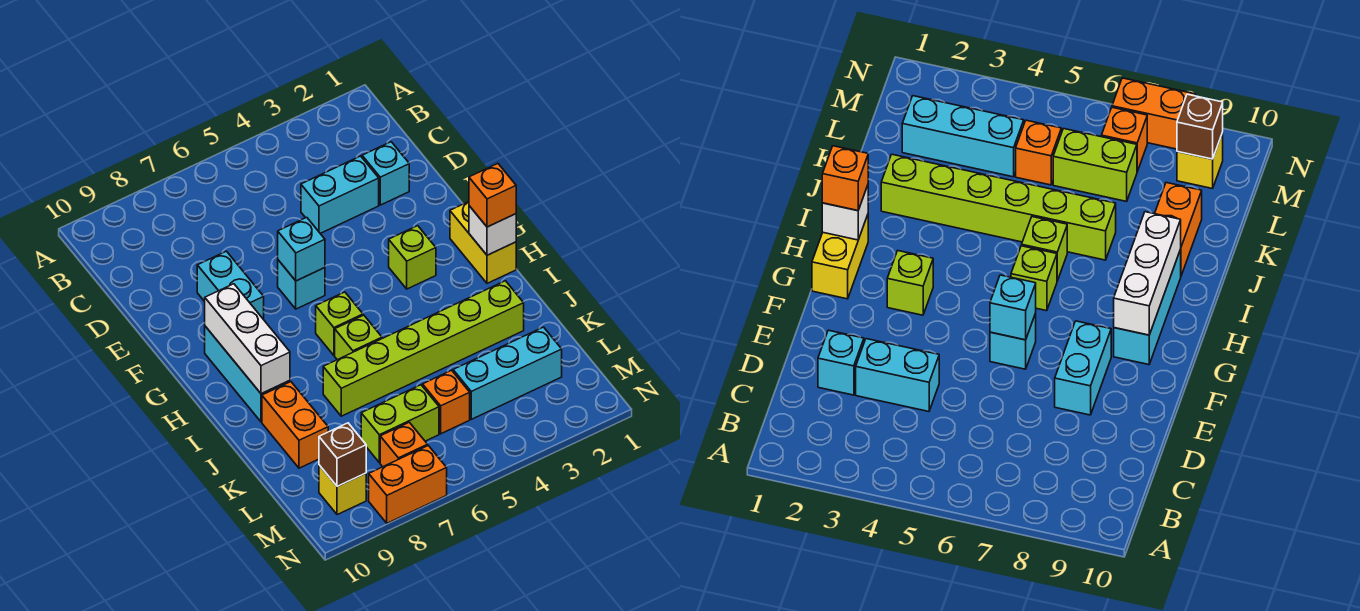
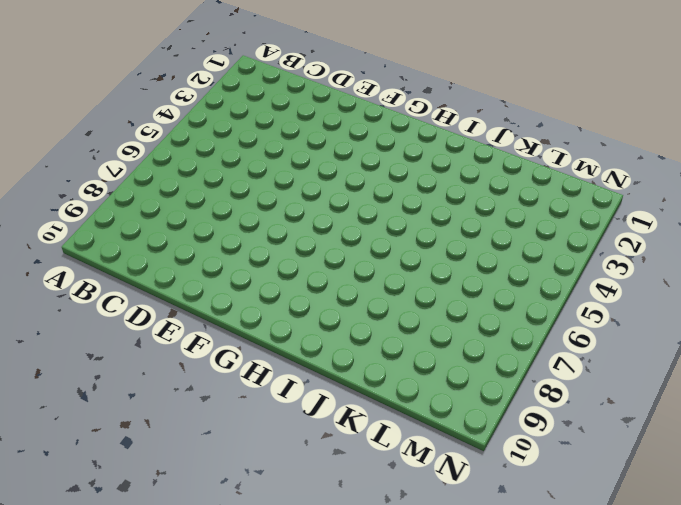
none -> cyan brick D2 level 1
none -> cyan brick D3:D4 level 1
none -> cyan brick E8:F8 level 1

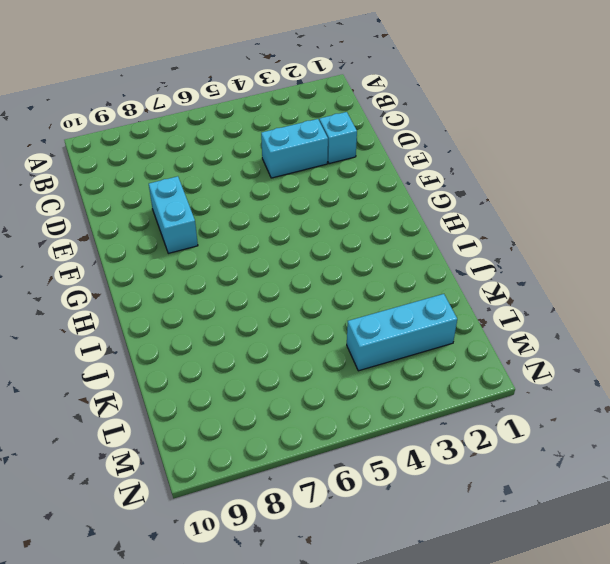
none -> cyan brick F6 level 1
none -> yellow brick G1:H1 level 1
none -> lime brick G3 level 1

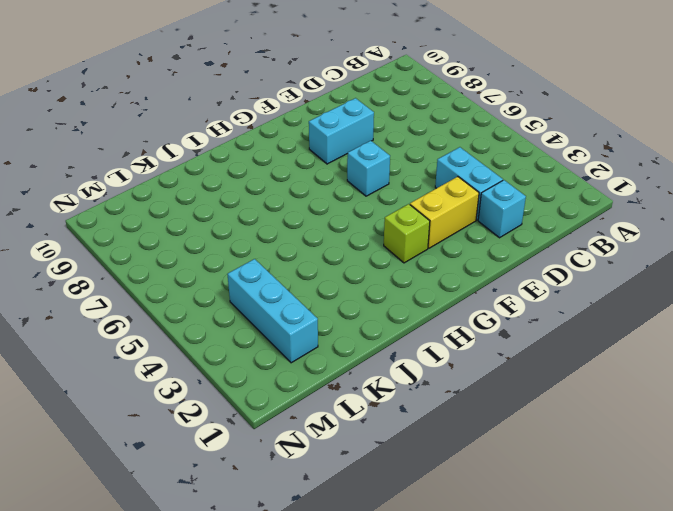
yellow brick E3:F3 level 1 -> yellow brick G1:H1 level 1
none -> cyan brick G9:I9 level 1
none -> lime brick H6 level 1
none -> lime brick I6 level 1

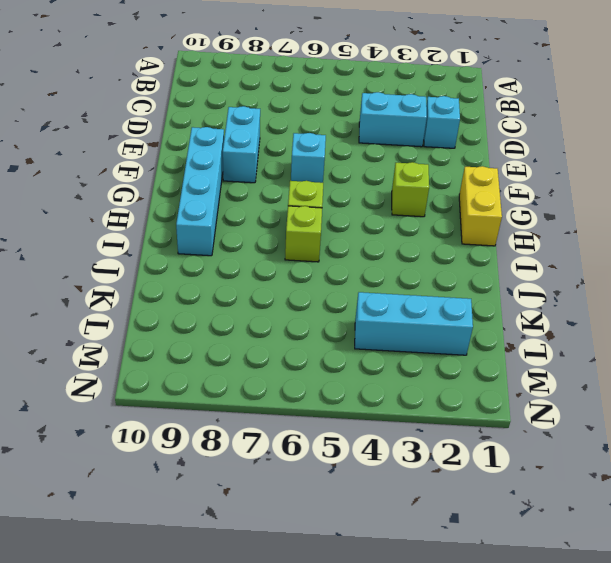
cyan brick F9:I9 level 1 -> cyan brick G9:I9 level 1
none -> lime brick J2:J7 level 1
none -> orange brick J9:K9 level 1
none -> orange brick L5 level 1

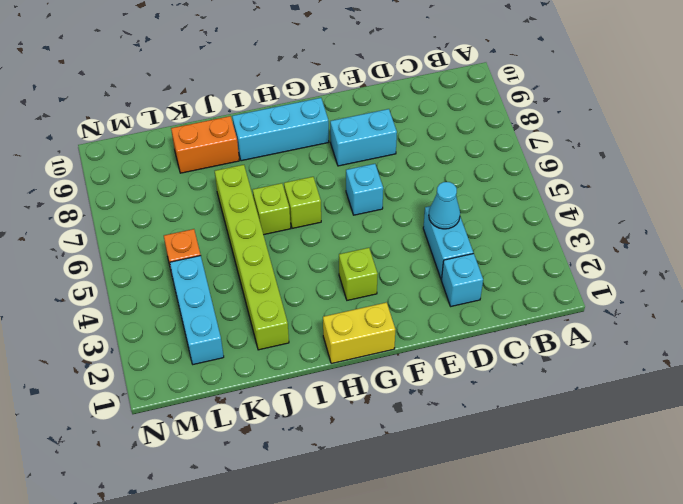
cyan cone D4 level 2 -> none
none -> lime brick L6:L7 level 1
none -> orange brick M7 level 1
none -> yellow brick M9 level 1

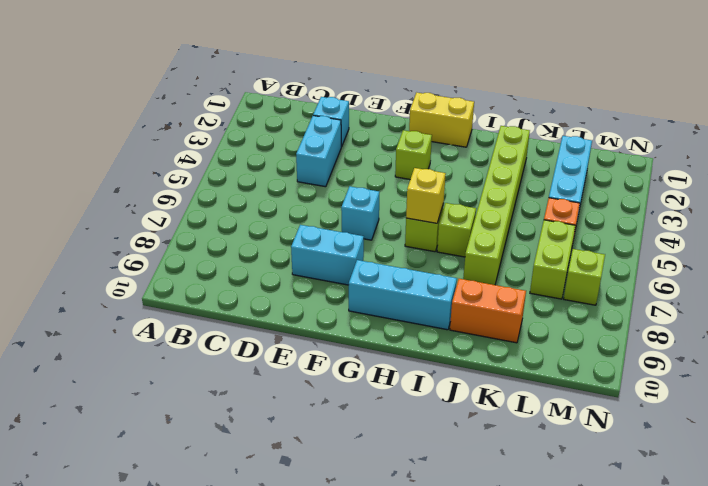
yellow brick H6 level 2 -> yellow brick M9 level 1
lime brick M7 level 1 -> orange brick M7 level 1
none -> orange brick N7:N8 level 1
none -> cyan brick F6 level 2
none -> white brick G9:I9 level 2

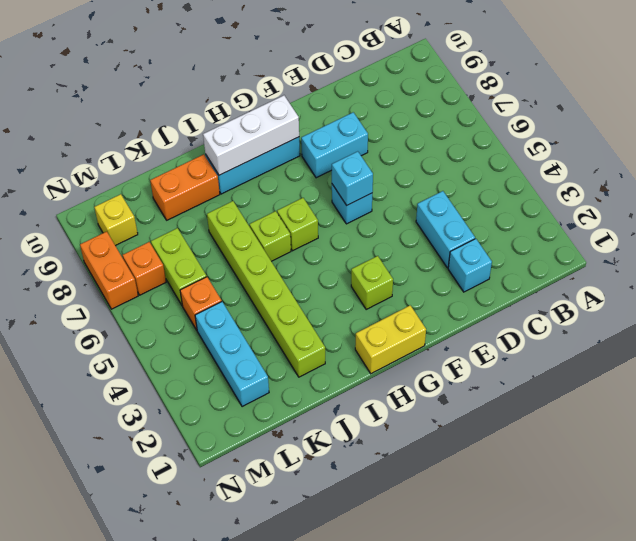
none -> white brick H1 level 2
none -> brown brick M9 level 2
none -> orange brick H1 level 3

